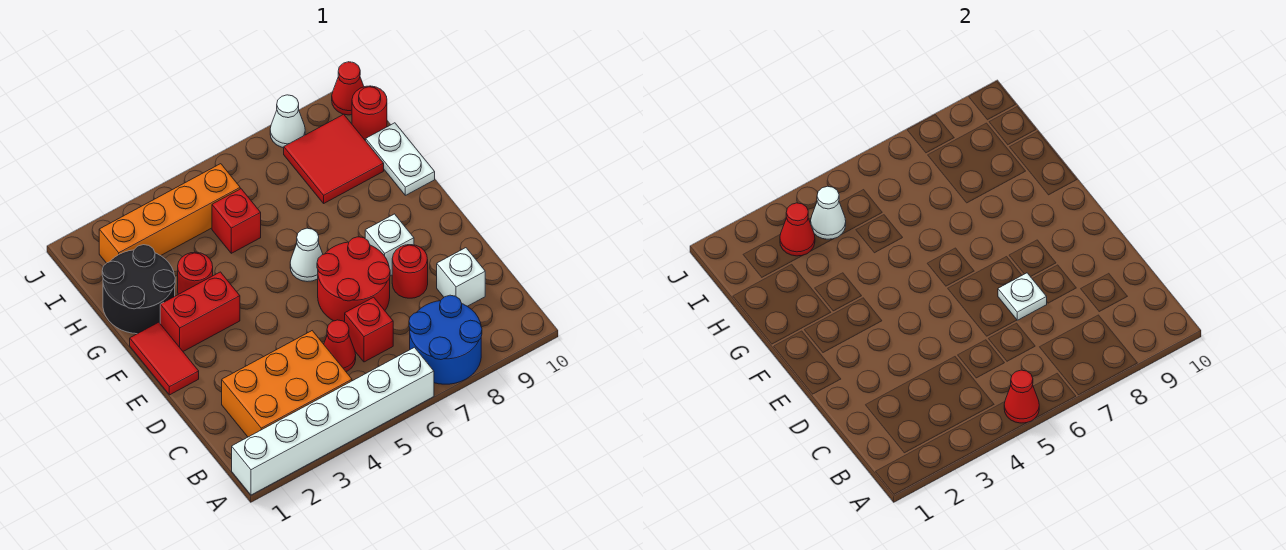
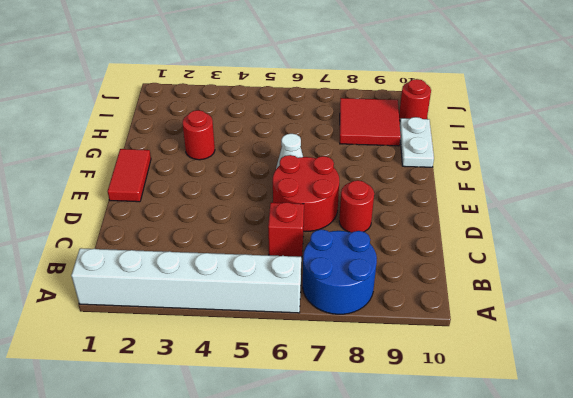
none -> orange brick B2:C4 level 1
none -> red cone C5 level 1
none -> white brick C9 level 1

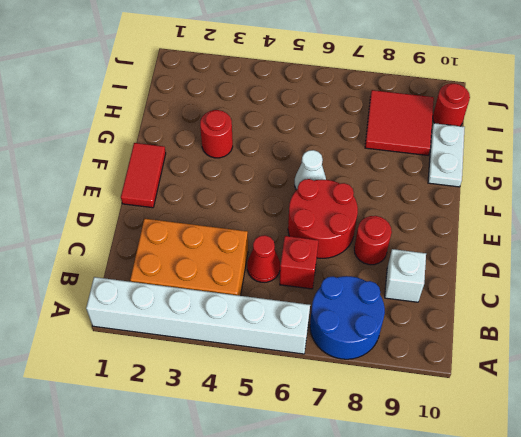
none -> white brick E8 level 1
none -> red brick F2:F3 level 1
none -> black round brick G1:H2 level 1

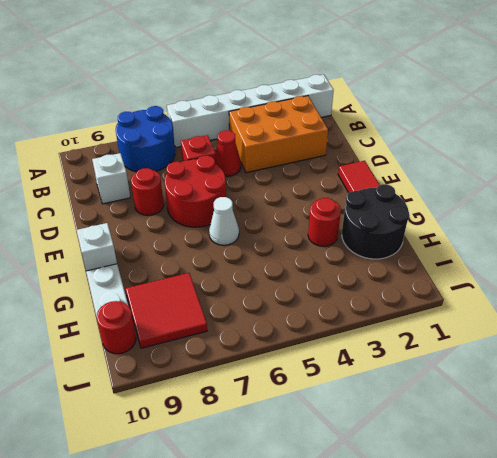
white brick F10 level 1 -> white brick E8 level 1
none -> red brick F2:F3 level 1
none -> red brick H5 level 1
none -> orange brick I2:I5 level 1

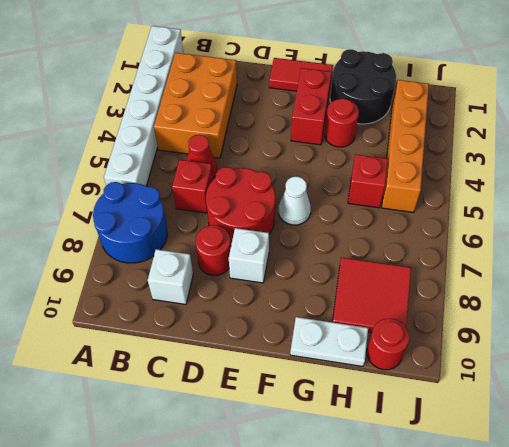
none -> white cone J8 level 1
none -> red cone J10 level 1
none -> red cone A5 level 2

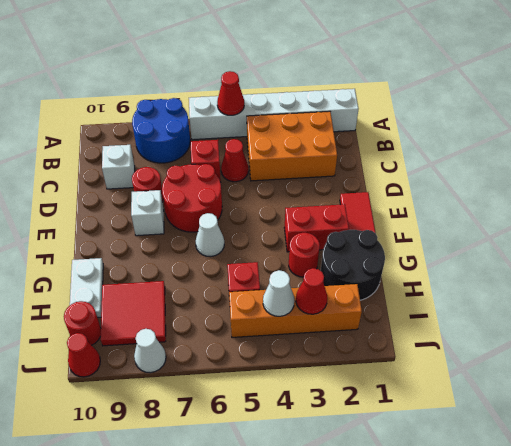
none -> white plate D7 level 2

